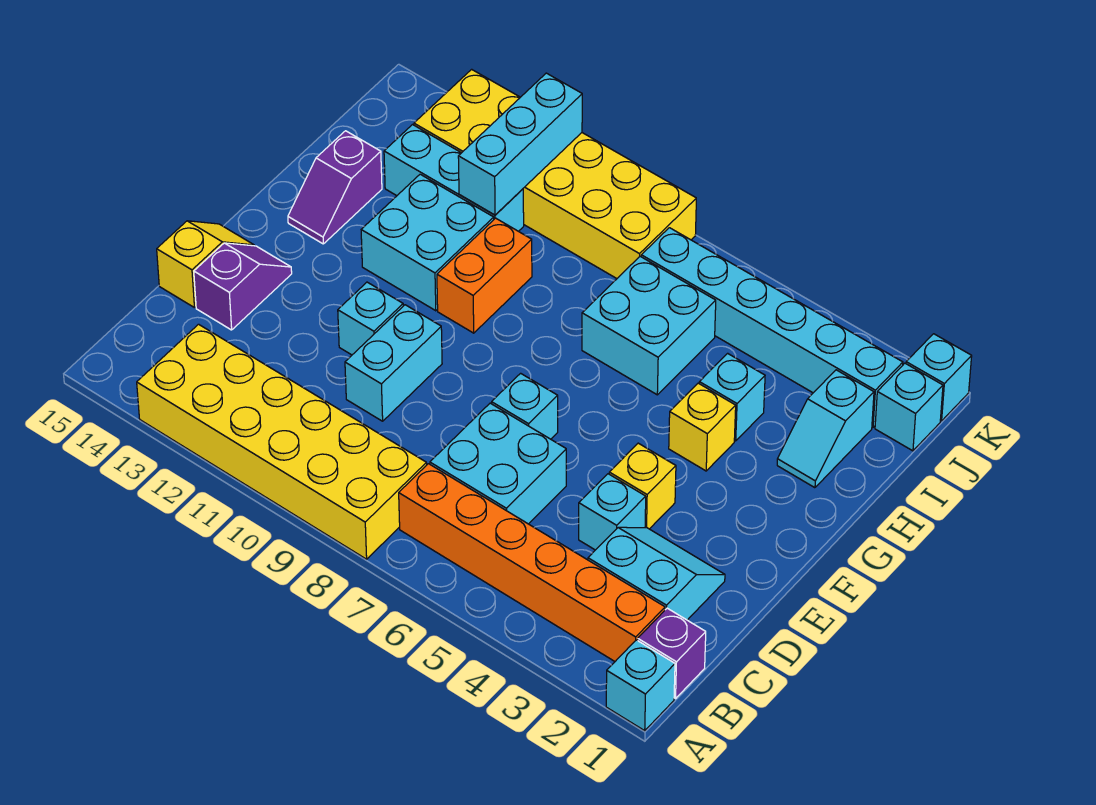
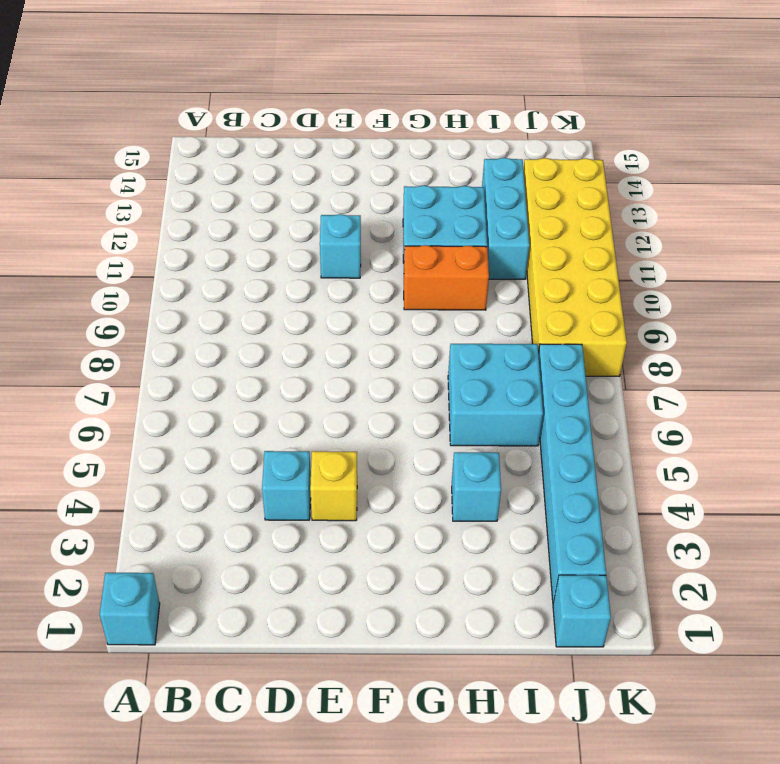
none -> yellow brick A8:B13 level 1
none -> purple brick B1 level 1
none -> orange brick B2:B7 level 1

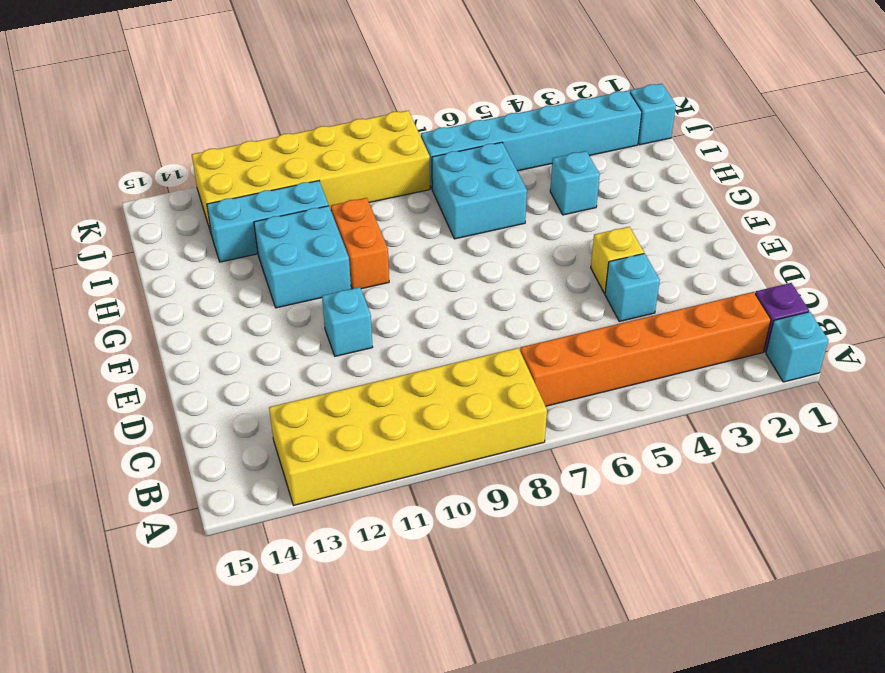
none -> cyan slope C2:D3 level 1 top C
none -> cyan brick C6:D7 level 1
none -> cyan brick D10:E10 level 1

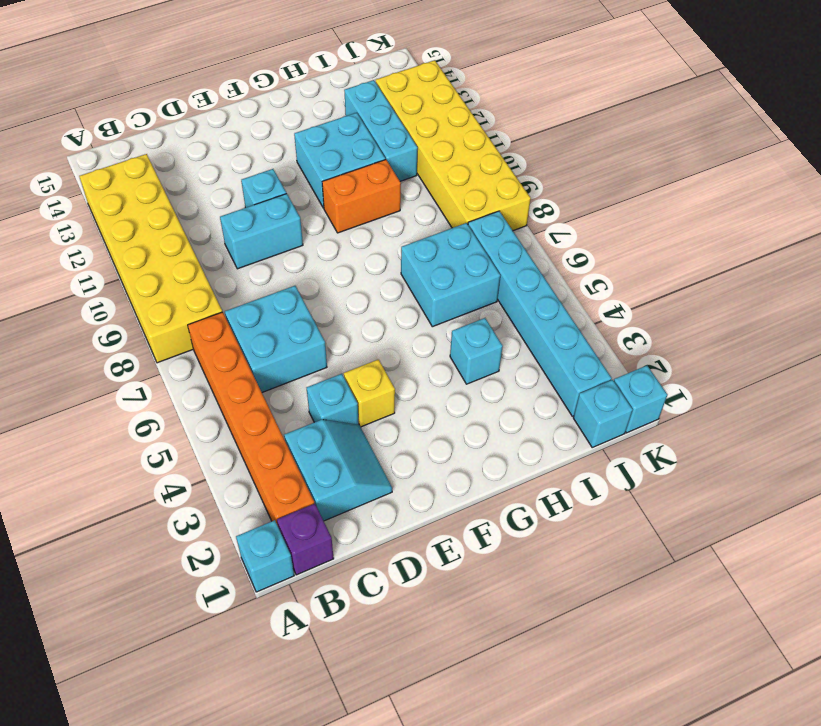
none -> purple slope D14:E14 level 1 top D
none -> yellow slope D15:E15 level 1 top D
none -> cyan brick E7 level 1

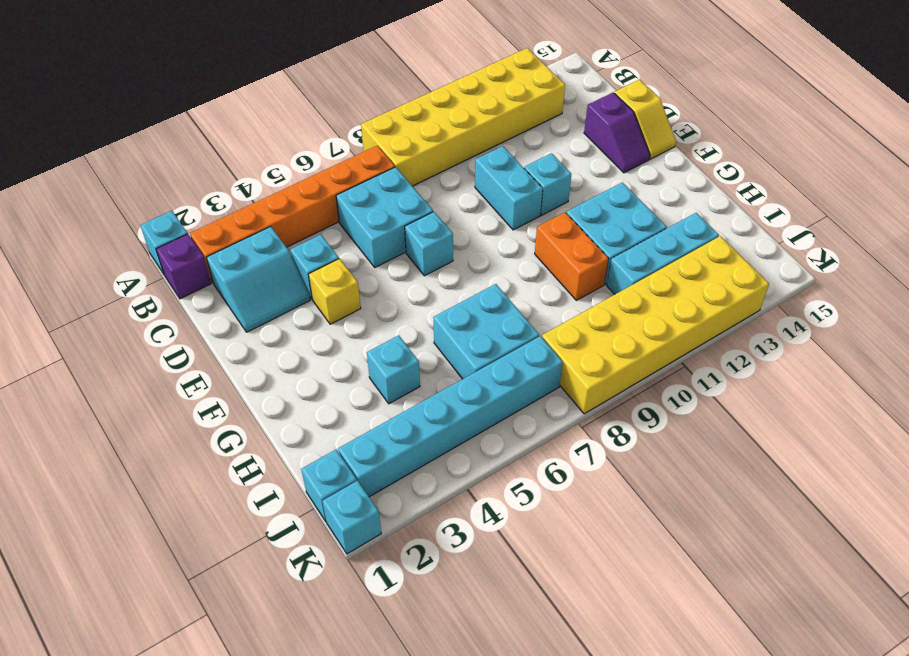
none -> yellow brick G4 level 1
none -> purple slope G14:H14 level 1 top H
none -> cyan slope H2:I2 level 1 top I

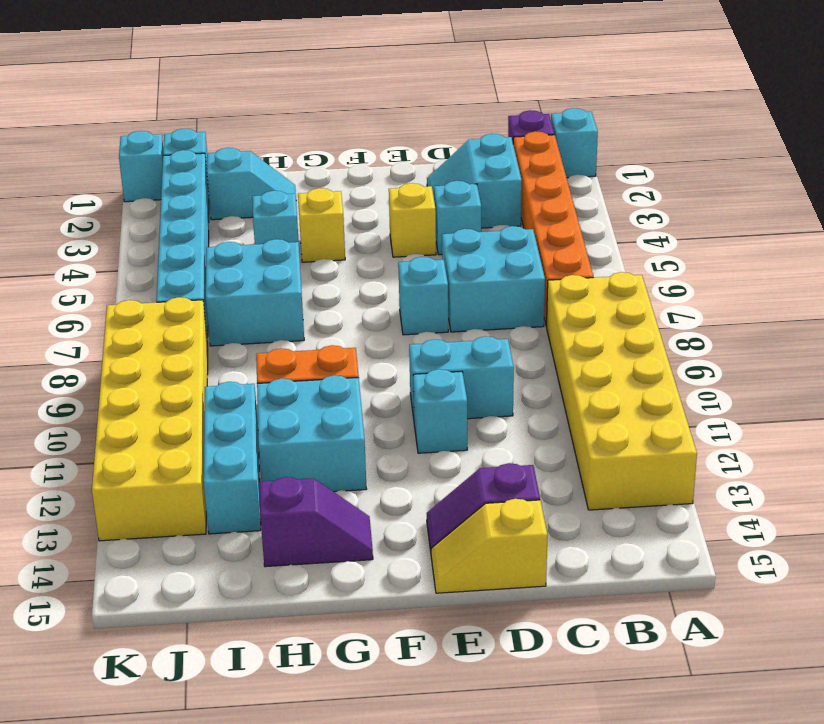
none -> cyan brick I11:K11 level 2

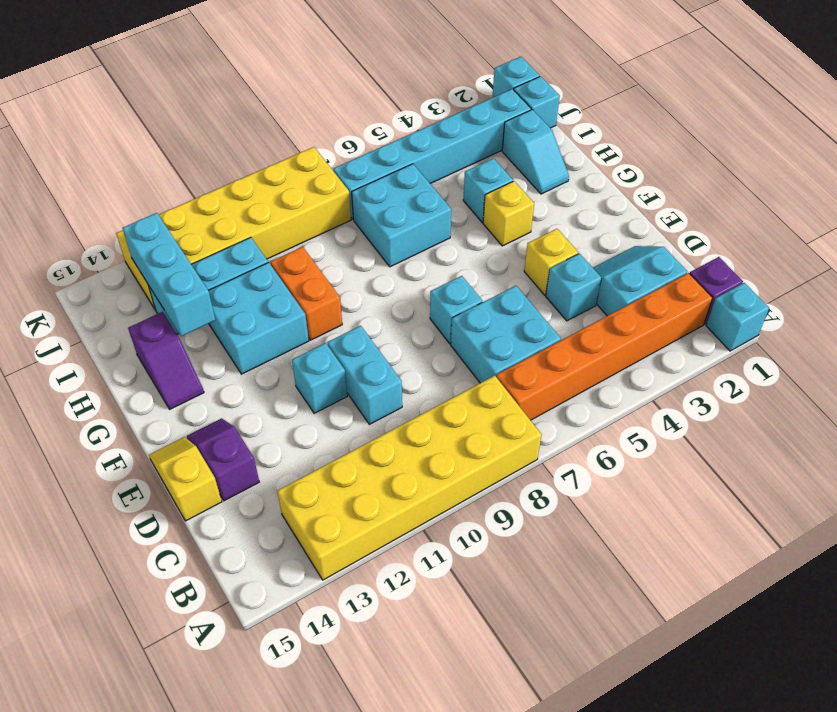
cyan brick H13:J13 level 2 -> cyan brick I11:K11 level 2

